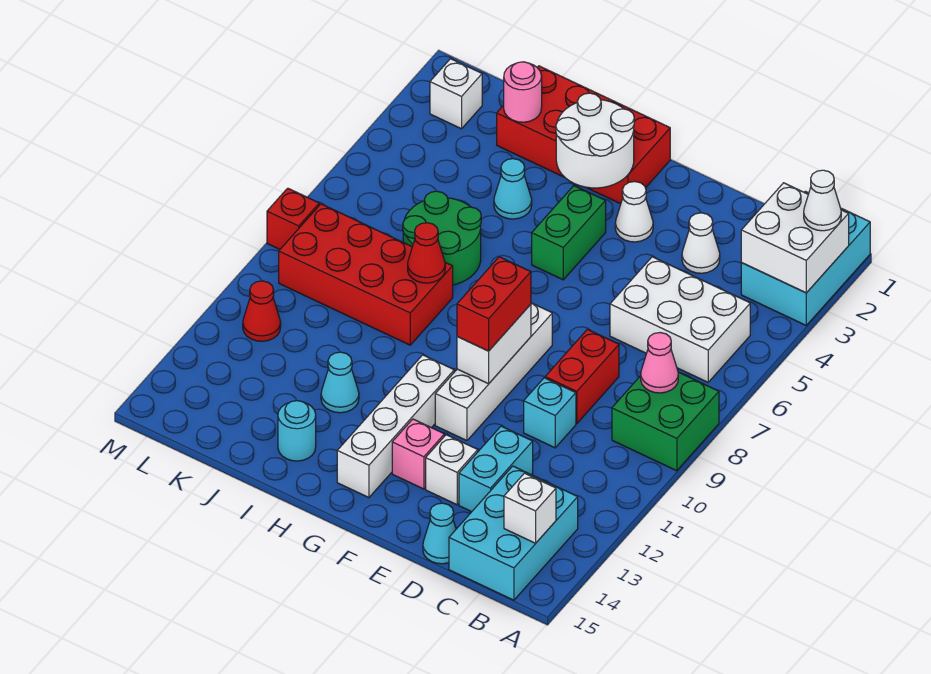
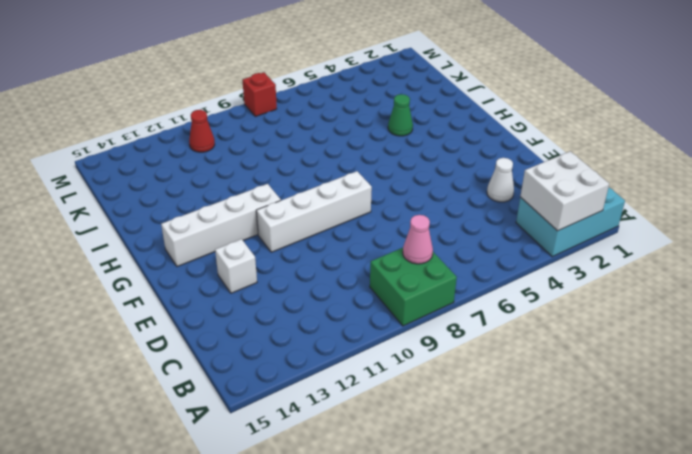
green cone I4 level 1 -> cyan cone I4 level 1
none -> white brick B5:D6 level 1
none -> cyan brick B13:C15 level 1
none -> red brick D8:D9 level 1
none -> cyan brick D10 level 1

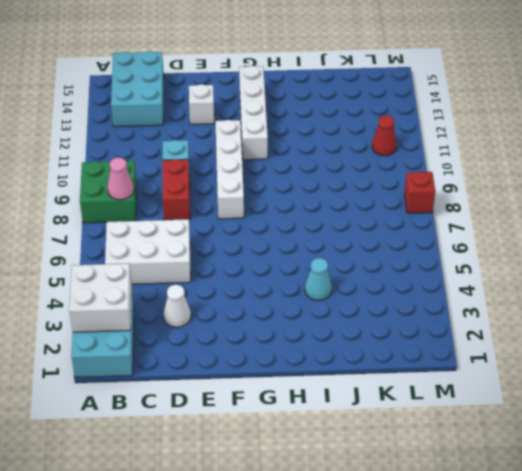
none -> cyan brick D12:D13 level 1
none -> cyan cone D15 level 1
none -> white cone F3 level 1
none -> pink brick F13 level 1

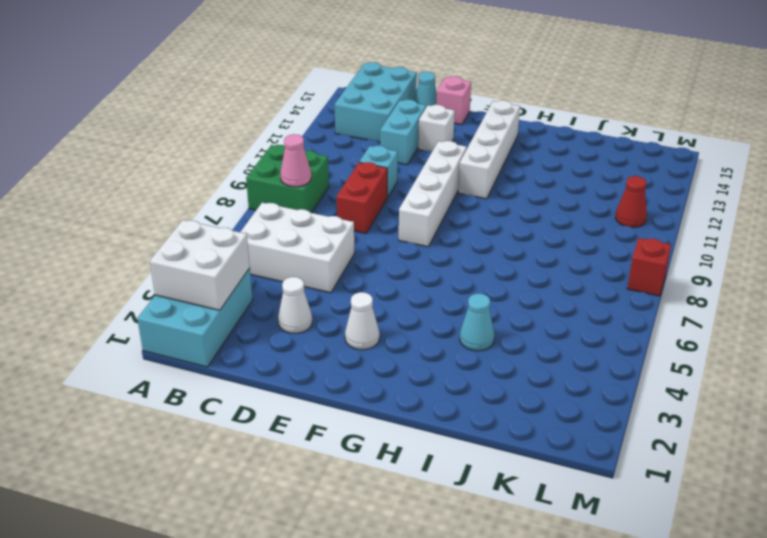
pink brick E15 level 1 -> pink brick F13 level 1
none -> red brick G1:J2 level 1
none -> green brick G4:G5 level 1
none -> green round brick I6:J7 level 1
none -> red brick I8:L9 level 1

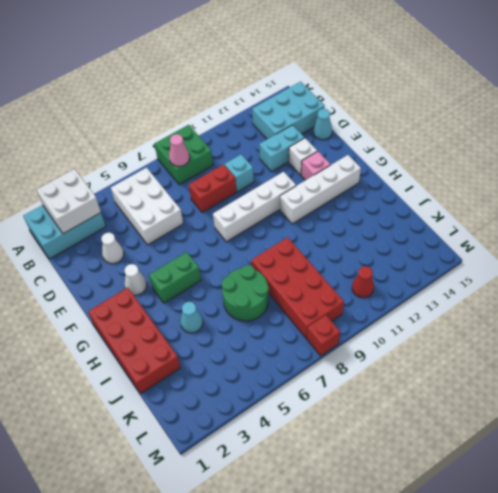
none -> cyan cone I12 level 1
none -> cyan round brick I14 level 1
none -> white brick L2 level 1
none -> white brick B14 level 2

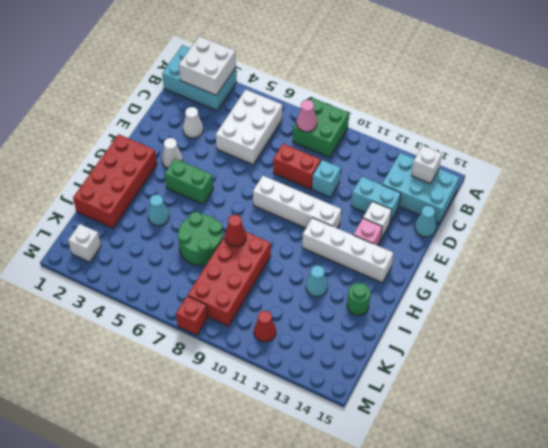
green round brick I14 level 1 -> cyan round brick I14 level 1
none -> white brick F9:F10 level 2
none -> white round brick G2:H3 level 2
none -> pink round brick J2 level 2
none -> white cone A2 level 3

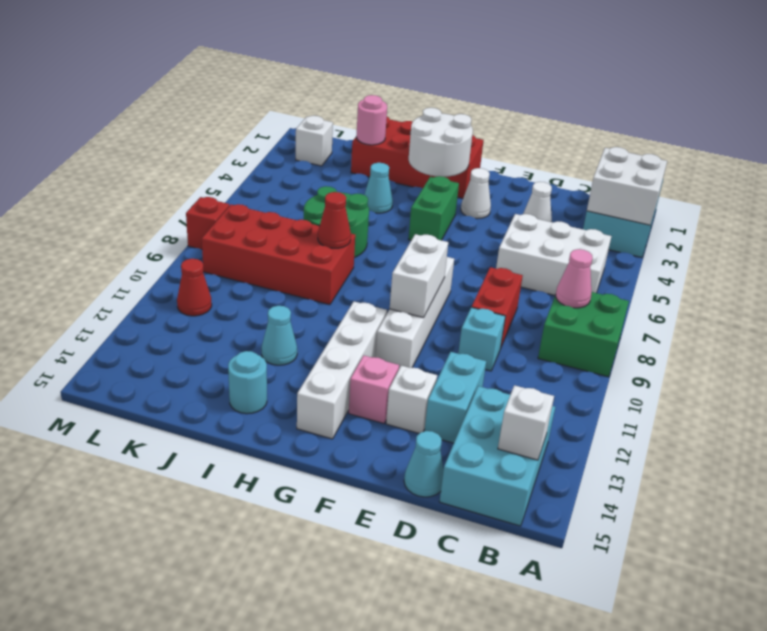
none -> white cone A2 level 3
none -> red brick F9:F10 level 3

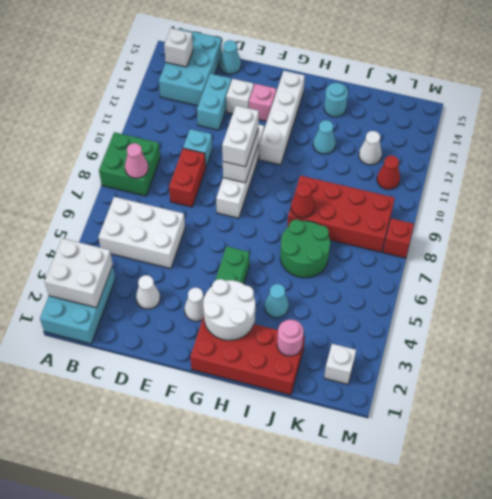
white brick F9:F10 level 3 -> red brick F9:F10 level 3
white cone K12 level 1 -> white cone A2 level 3

